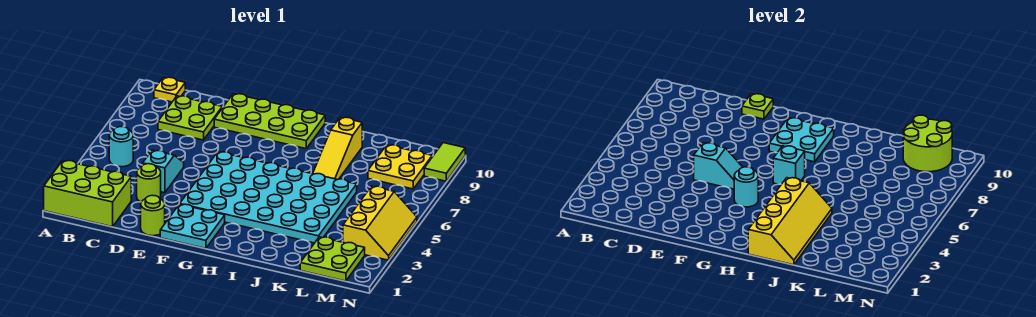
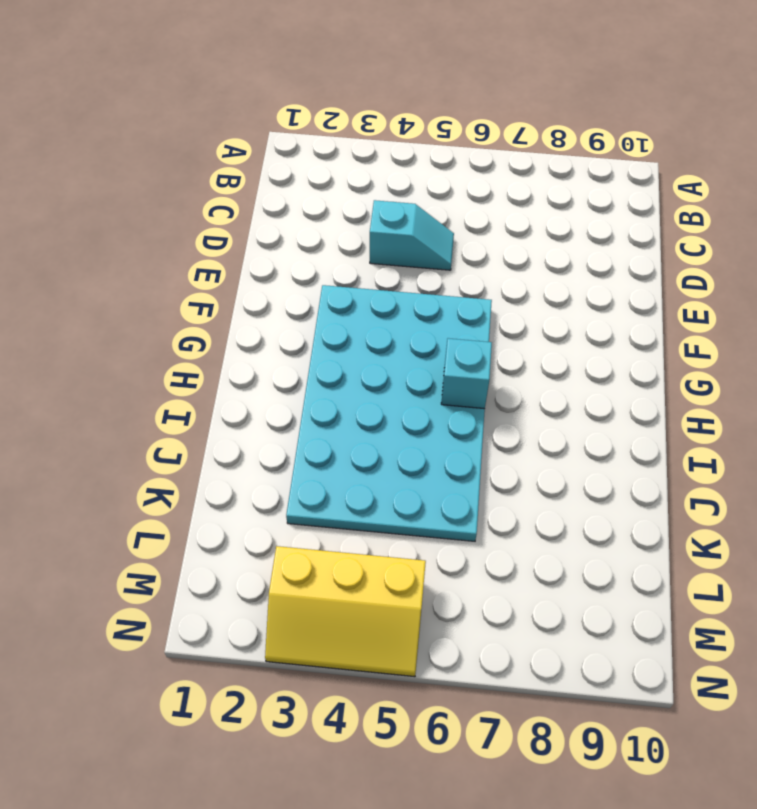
none -> lime brick A1:C2 level 1
none -> cyan round brick B5 level 1
none -> yellow plate B10 level 1

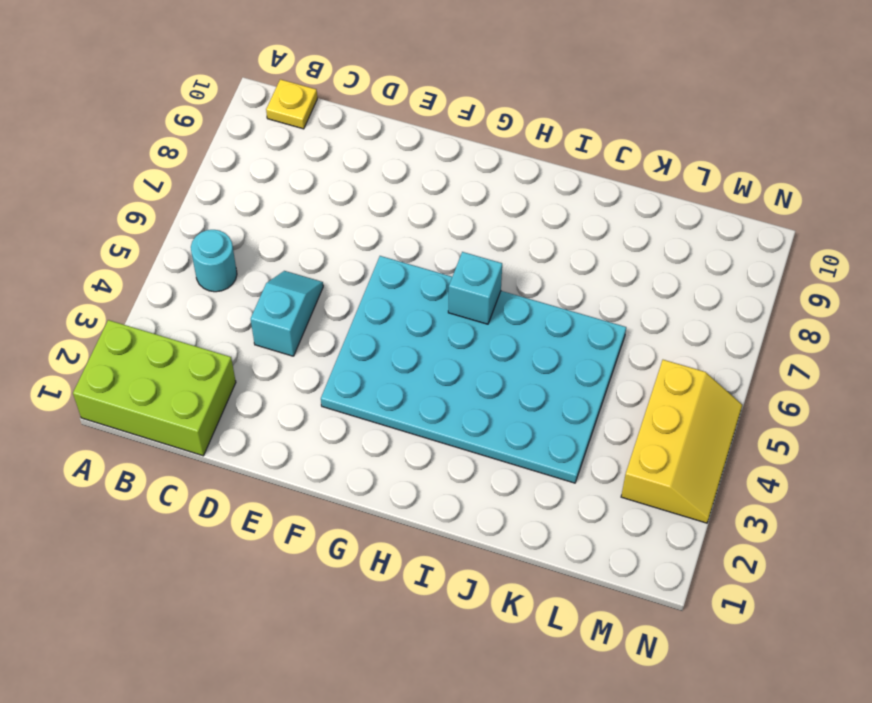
none -> lime plate C8:D9 level 1
none -> lime round brick D3 level 1
none -> lime round brick E1 level 1

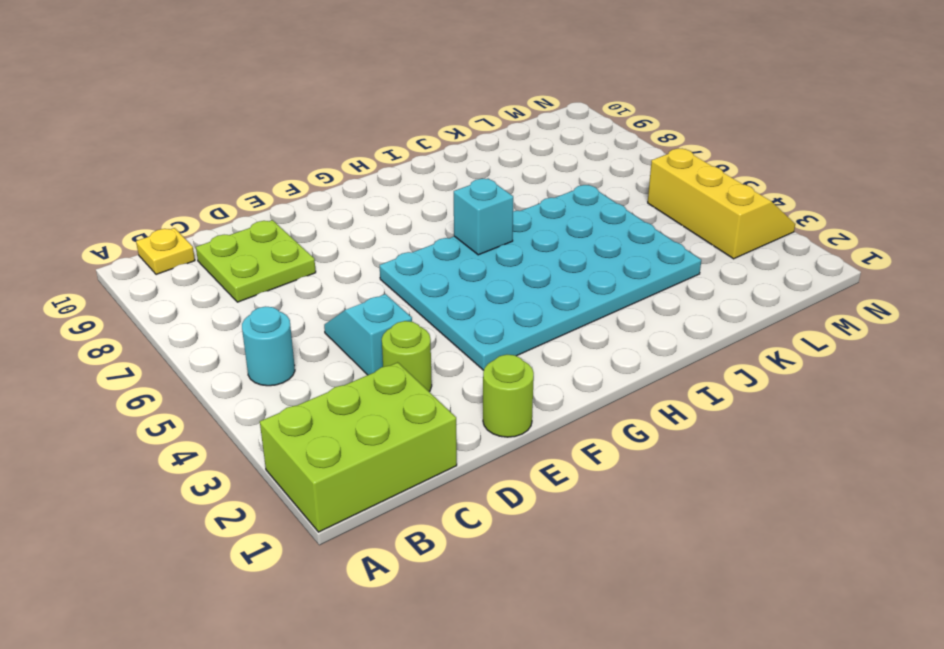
none -> lime plate E9:H10 level 1
none -> cyan plate F1:G2 level 1
none -> yellow slope J7:J9 level 1 top 9

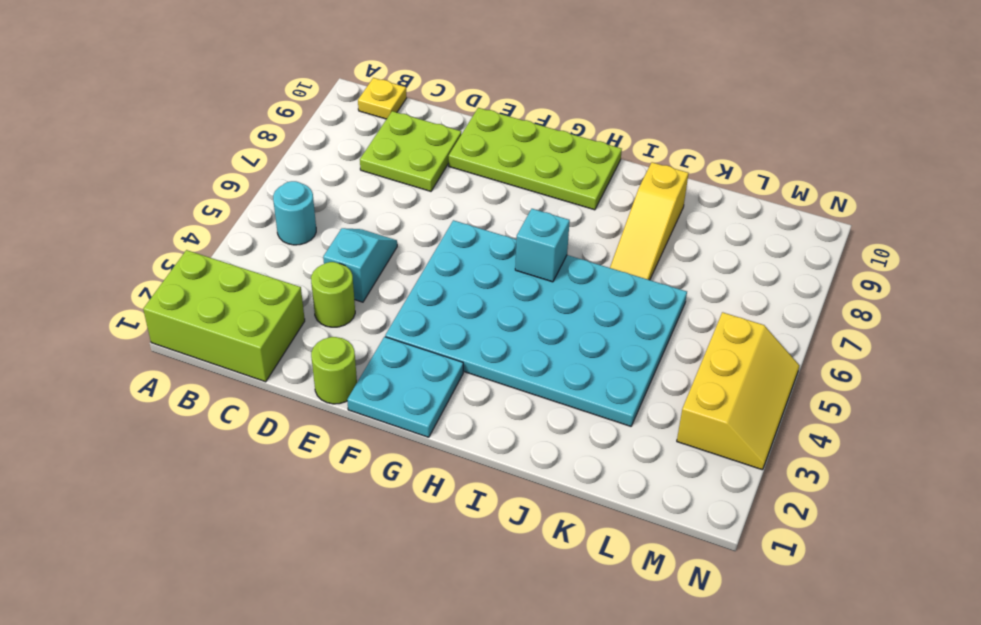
none -> lime plate L1:M2 level 1
none -> yellow plate L8:M9 level 1
none -> lime tile N9:N10 level 1

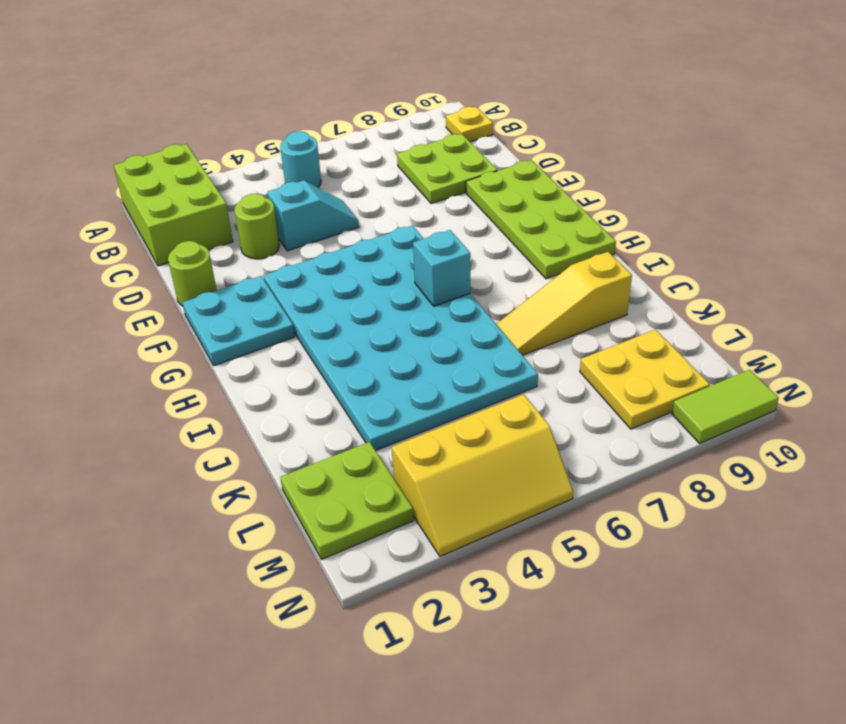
none -> cyan slope E5:F5 level 2 top E
none -> lime plate E10 level 2
none -> cyan round brick G4 level 2

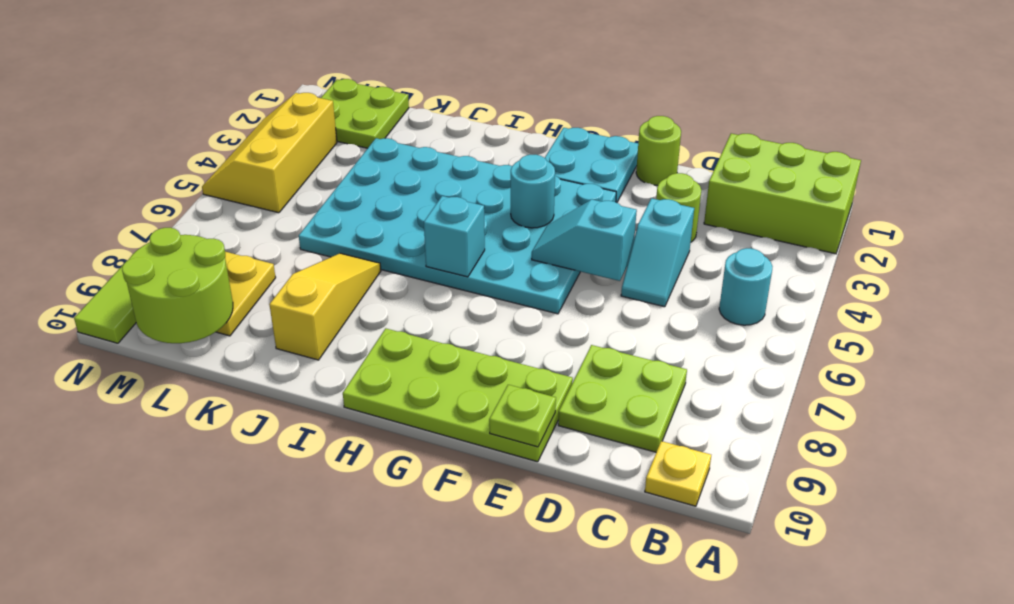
none -> cyan plate G8:H9 level 2
none -> yellow slope I1:J4 level 2 top I

